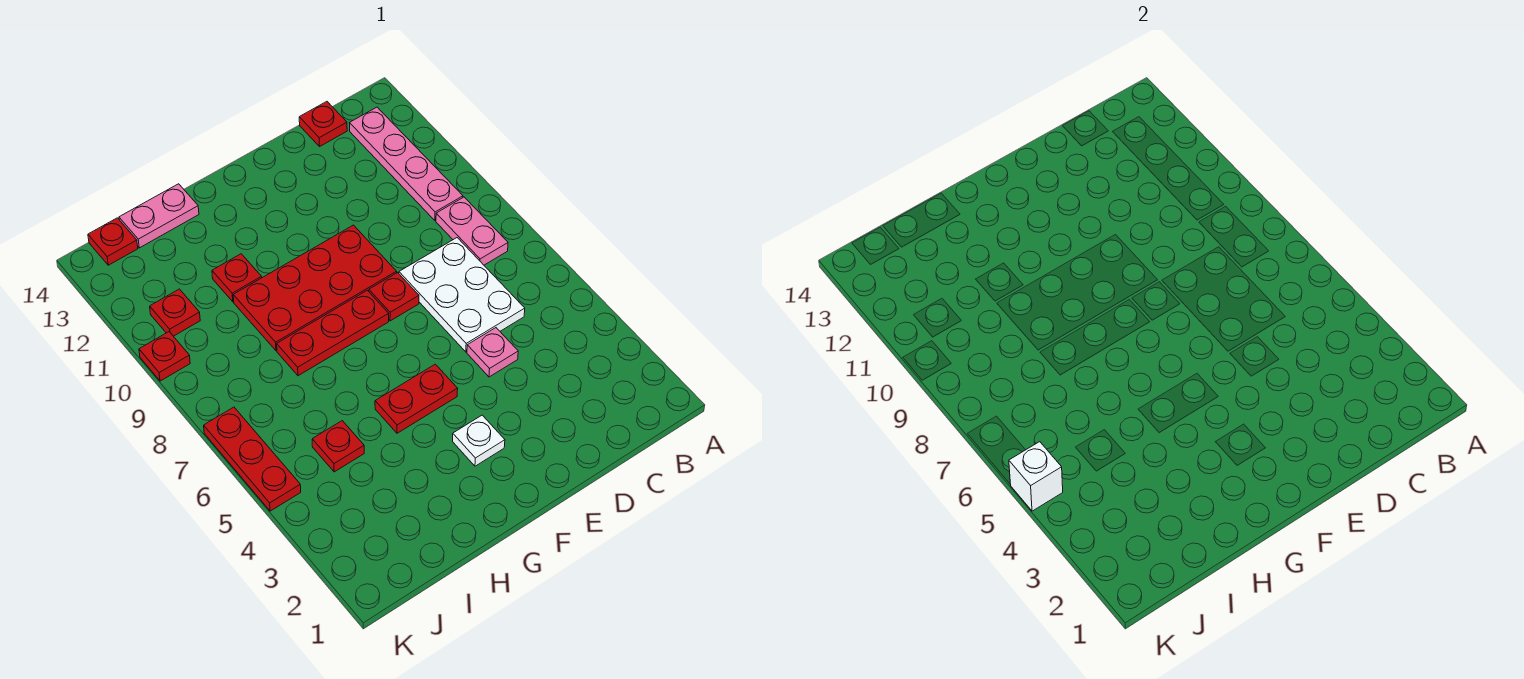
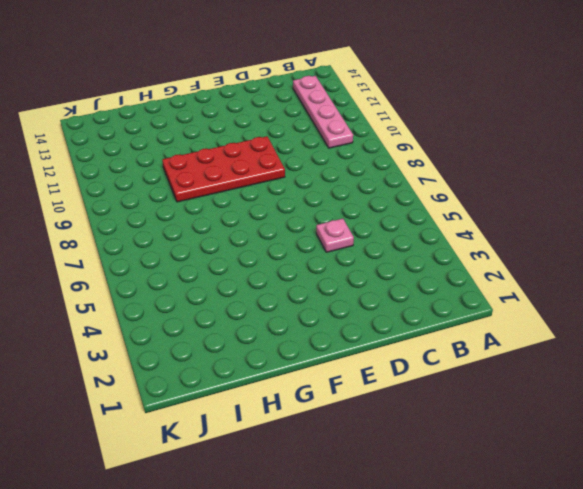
none -> pink plate B8:B9 level 1
none -> white plate C6:D8 level 1
none -> red plate C14 level 1

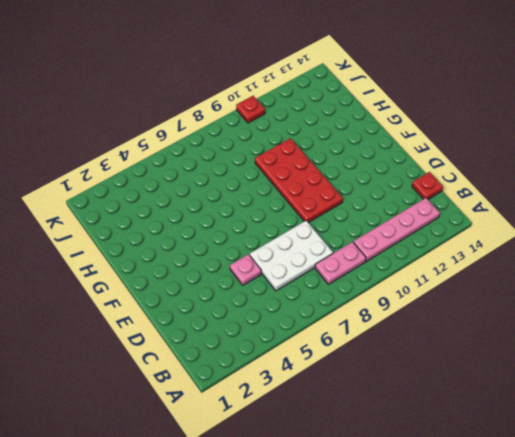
none -> red plate E8 level 1
none -> white plate F3 level 1
none -> red plate F5:G5 level 1

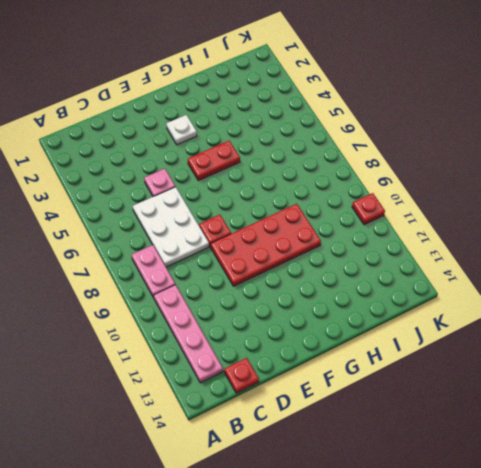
none -> red plate F8:H8 level 1
none -> red plate H11 level 1
none -> pink plate H14:I14 level 1

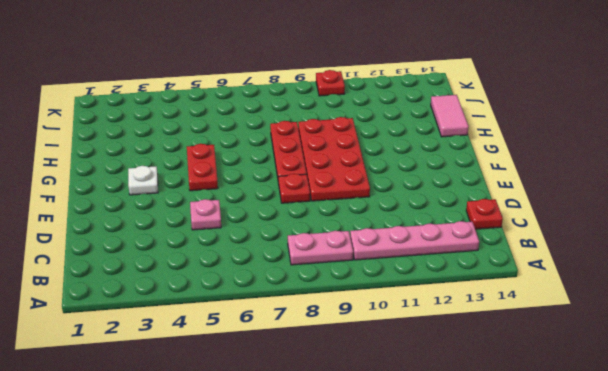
pink tile H14:I14 level 1 -> pink plate H14:I14 level 1
none -> white plate C6:D8 level 1
none -> red plate H11 level 1
none -> red plate I5 level 1

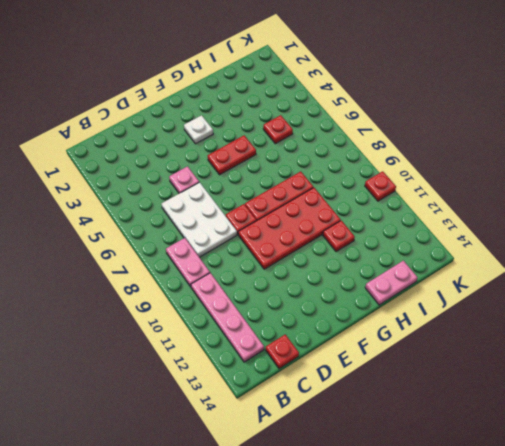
none -> red plate J11 level 1
none -> red plate J14 level 1
none -> red plate K5:K7 level 1

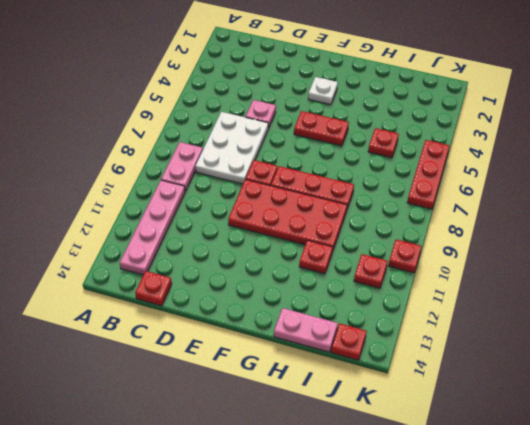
none -> white brick K5 level 2

